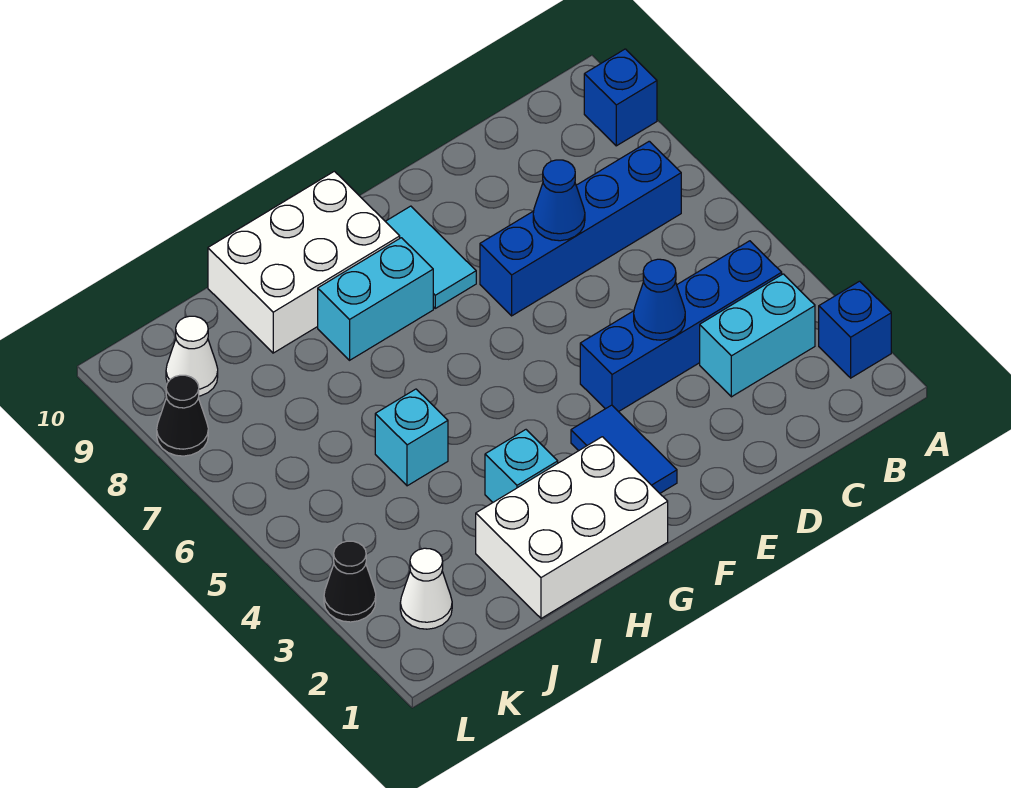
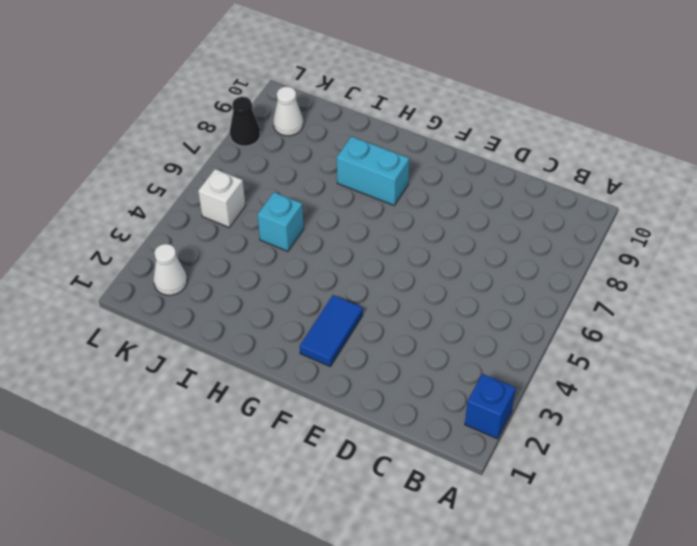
white brick K5 level 1 -> none
none -> blue brick A9 level 1
none -> cyan brick B3:C3 level 1
none -> blue brick B4:E4 level 1

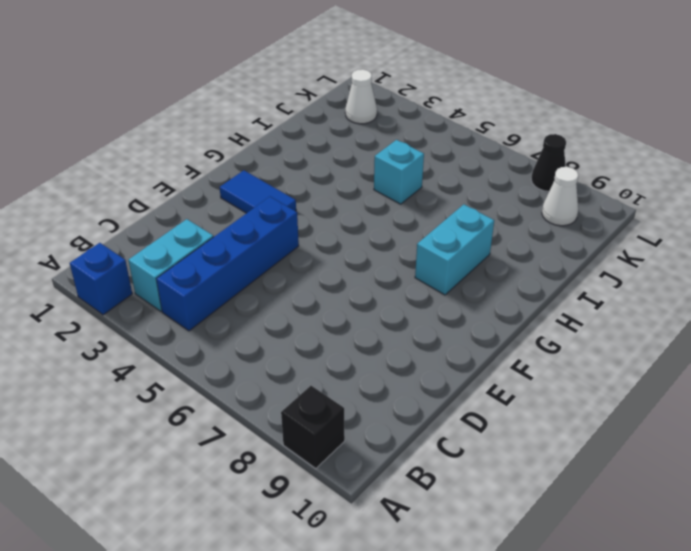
black brick A9 level 1 -> blue brick A9 level 1
none -> blue brick B7:E7 level 1
none -> cyan tile F8:F9 level 1
none -> white brick G1:I2 level 1

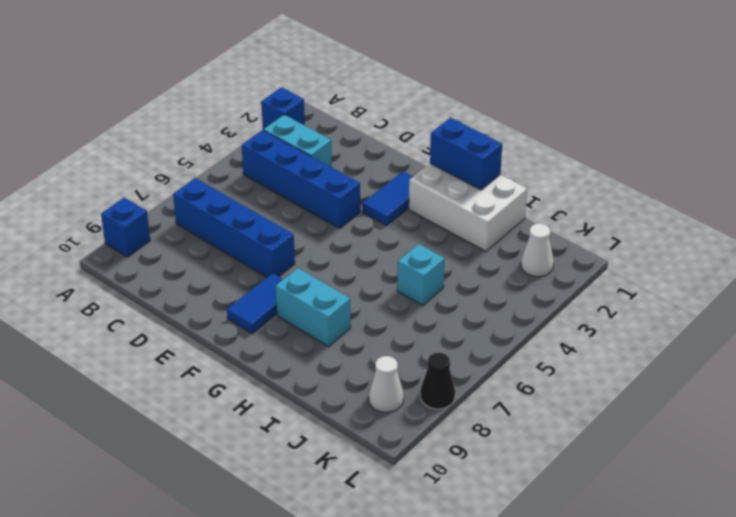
blue tile F8:F9 level 1 -> cyan tile F8:F9 level 1
blue brick G1:H1 level 2 -> none
none -> white brick G9:I10 level 1
none -> cyan brick H3 level 1
none -> black cone L3 level 1

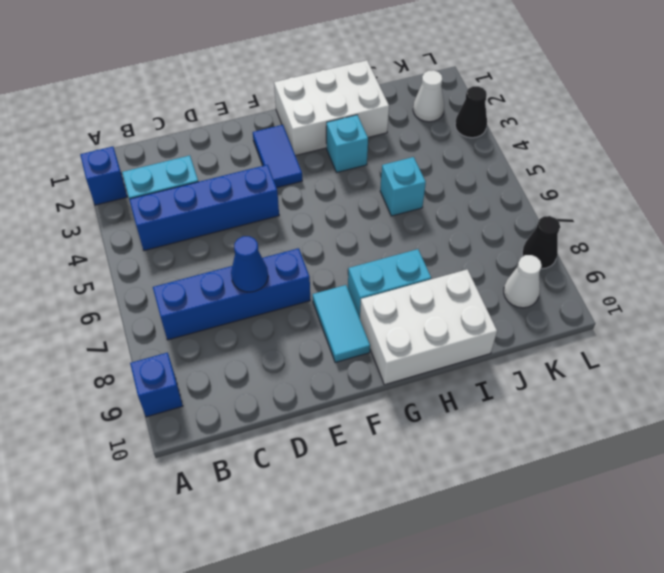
none -> blue cone D4 level 2

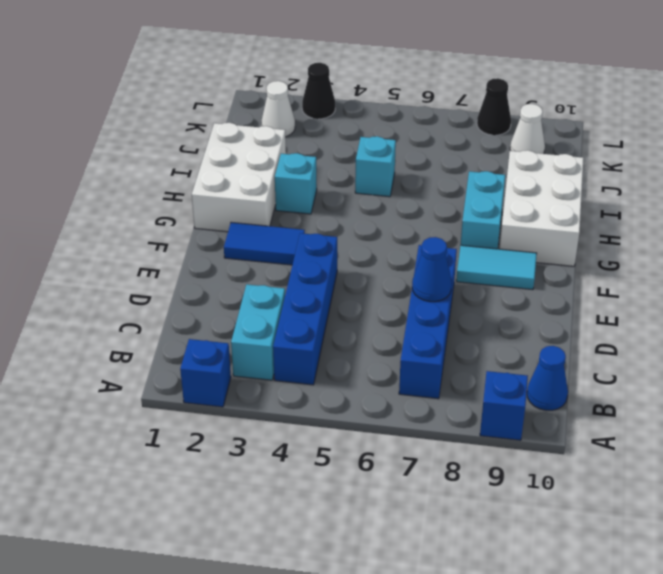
blue cone B10 level 1 -> blue cone D4 level 2

